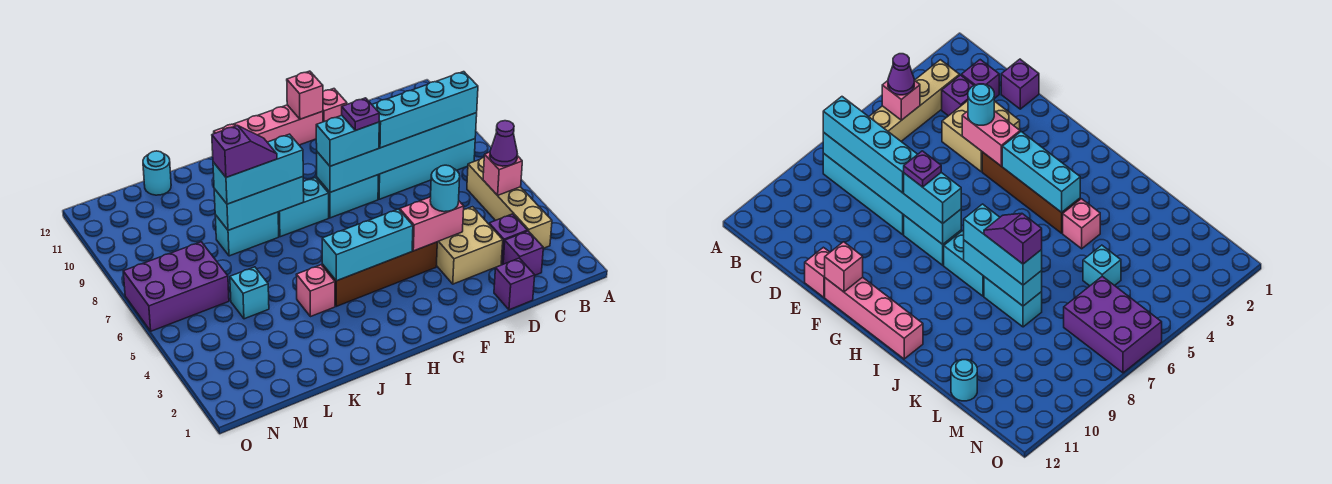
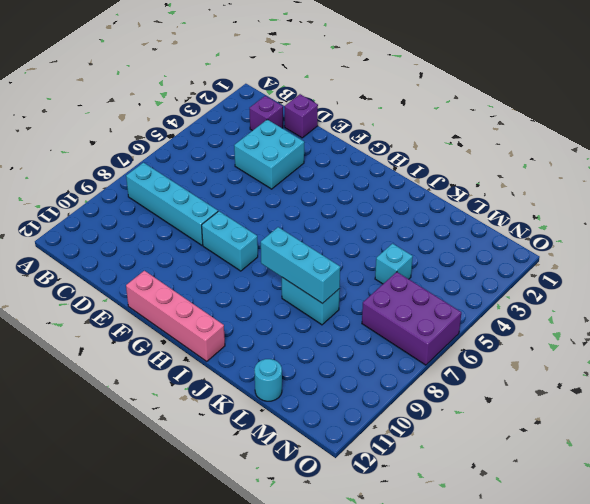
cyan brick D3:E4 level 1 -> tan brick D3:E4 level 1
none -> tan brick B3:B6 level 1
none -> purple brick C3 level 1
none -> pink brick E12 level 1

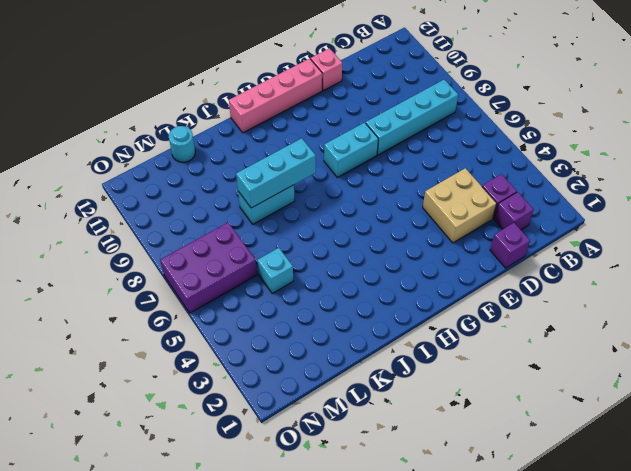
none -> tan brick B3:B6 level 1
none -> brown brick F4:I4 level 1
none -> cyan brick H8:I8 level 1

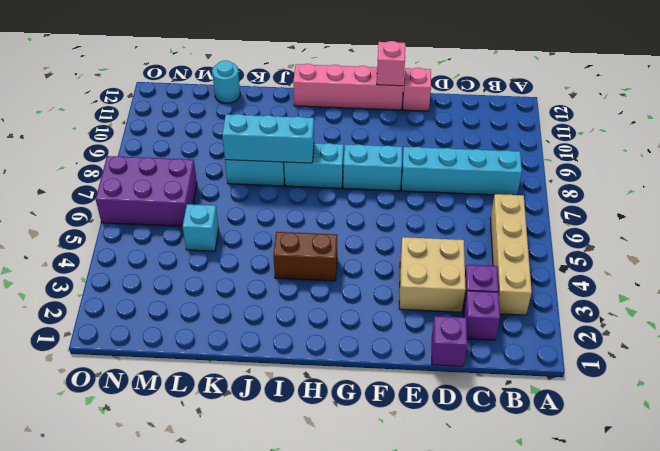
brown brick H4:I4 level 1 -> brown brick F4:I4 level 1
none -> pink brick J4 level 1
none -> pink brick B5 level 2
none -> cyan brick B8:G8 level 2

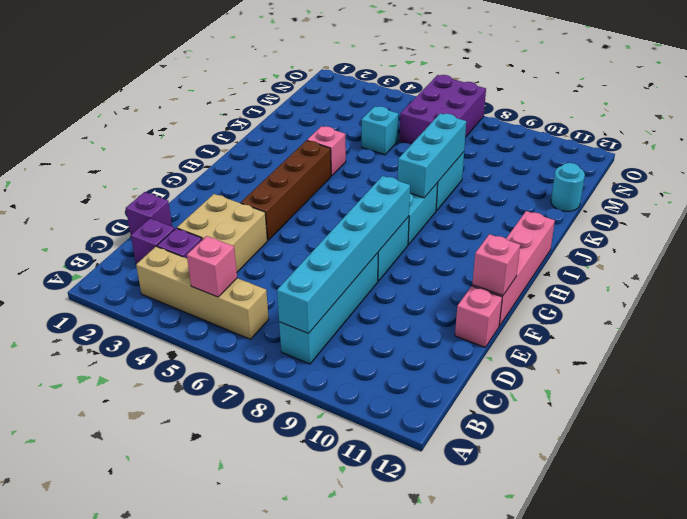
none -> pink brick E4:F4 level 2
none -> cyan brick G4:I4 level 2
none -> purple cone B5 level 3

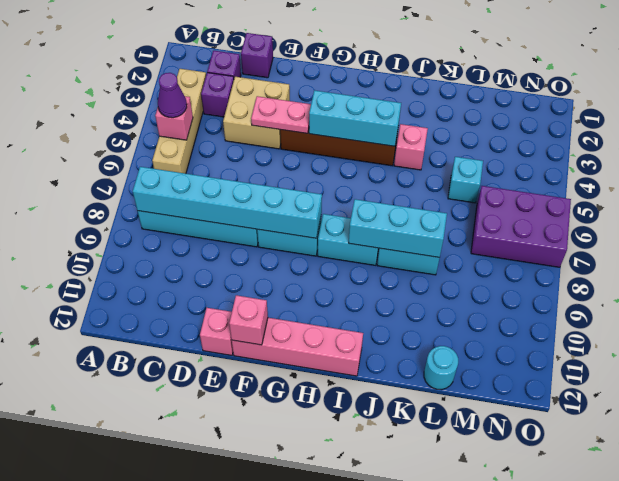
pink plate E4:F4 level 2 -> pink brick E4:F4 level 2
none -> cyan brick B8:E8 level 3
none -> cyan round brick E4 level 3
none -> cyan brick F8:G8 level 3

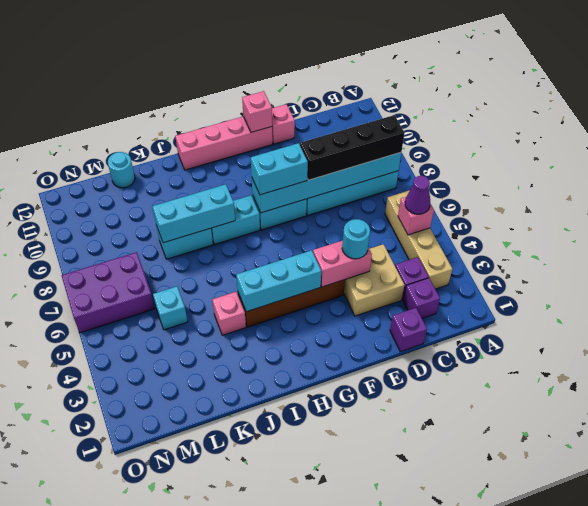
black brick B8:E8 level 3 -> cyan brick B8:E8 level 3
none -> cyan brick I8:K8 level 3
none -> purple plate F8 level 4
none -> purple slope J8:K8 level 4 top K

